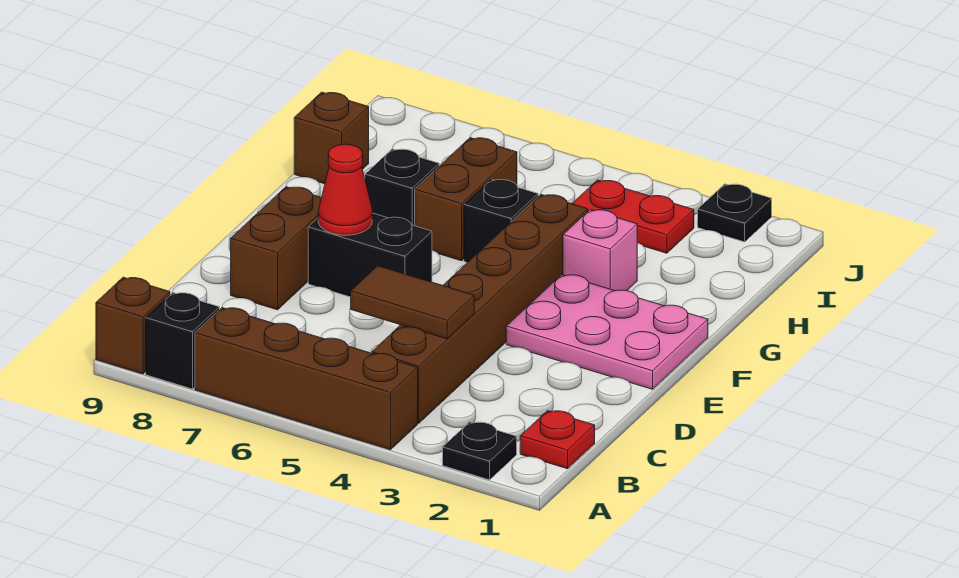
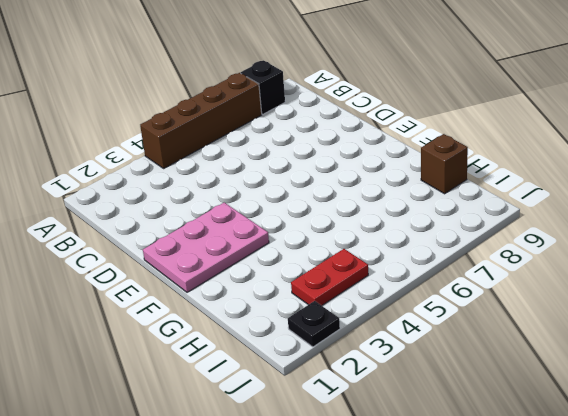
none -> black plate A2 level 1
none -> brown brick A9 level 1
none -> red plate B1 level 1

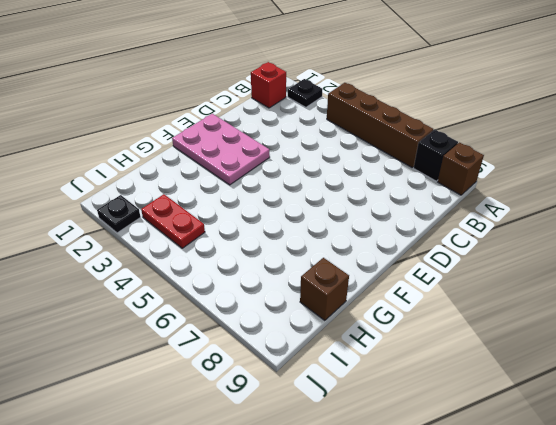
red brick B1 level 1 -> red plate B1 level 1
none -> brown brick B4:G4 level 1
none -> brown brick D8:E8 level 1
none -> black brick E6:E7 level 1

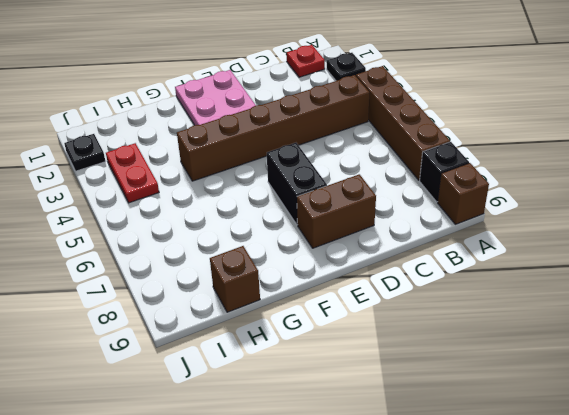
none -> pink brick G3 level 1
none -> black brick G5 level 1
none -> brown brick G6:H6 level 1

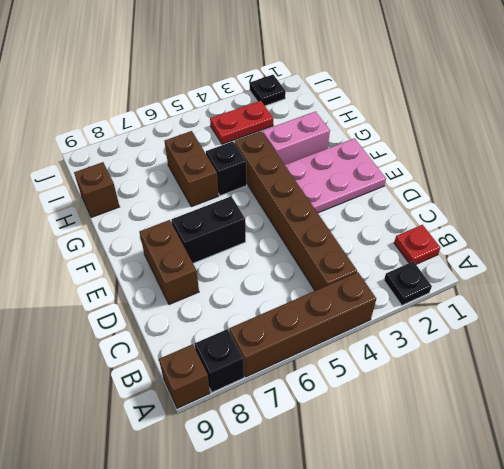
pink brick G2:G3 level 1 -> pink brick G3 level 1
none -> black brick G7 level 1
none -> brown tile C4:C5 level 2
none -> red cone E7 level 2

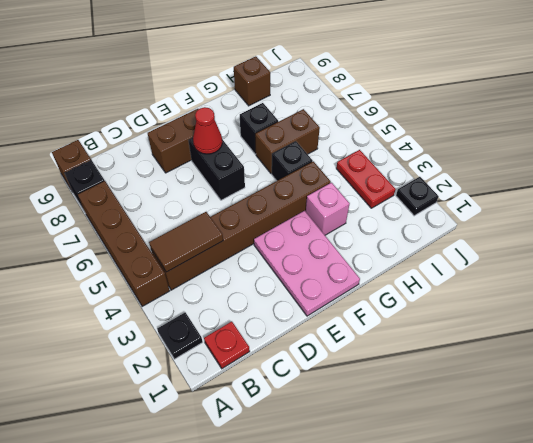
brown tile B4:C4 level 2 -> brown tile C4:C5 level 2

